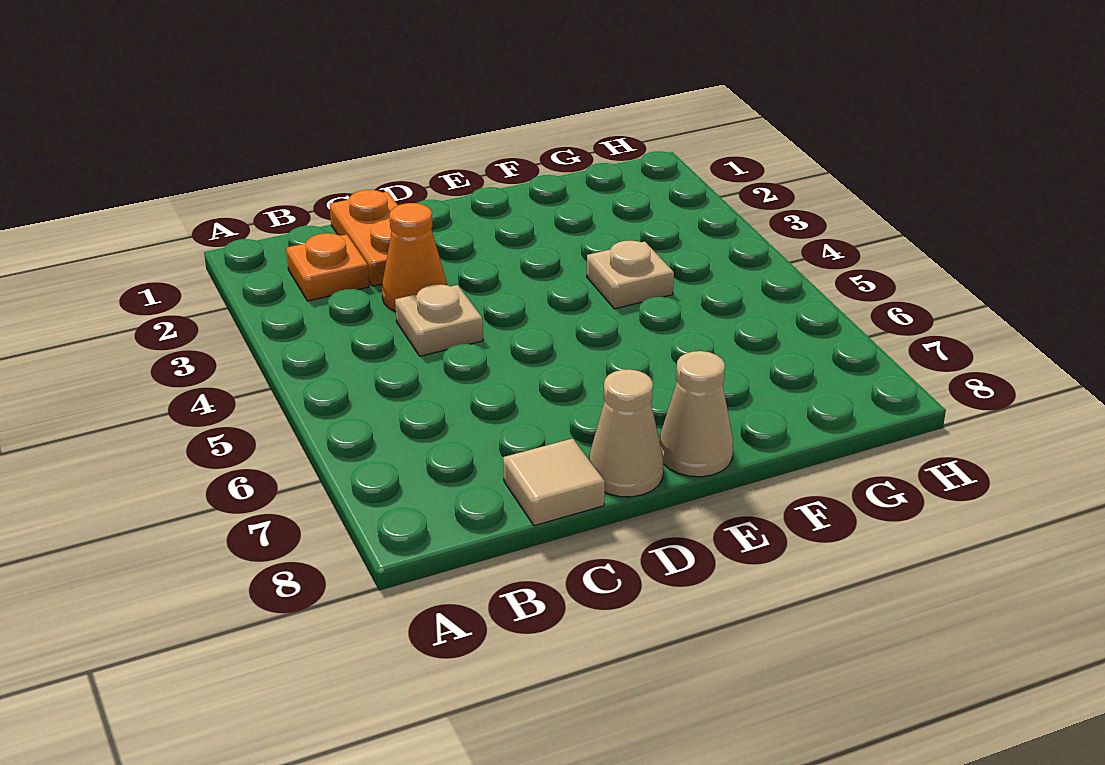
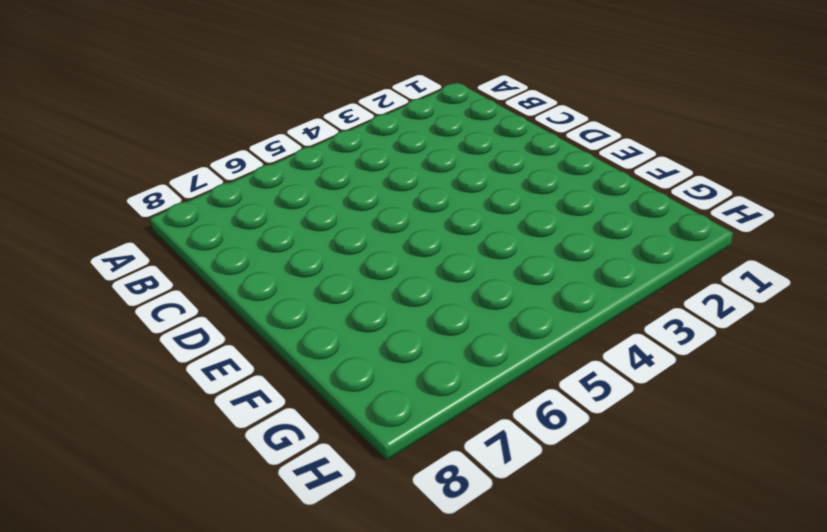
none -> orange plate B2 level 1
none -> orange plate C1:C2 level 1

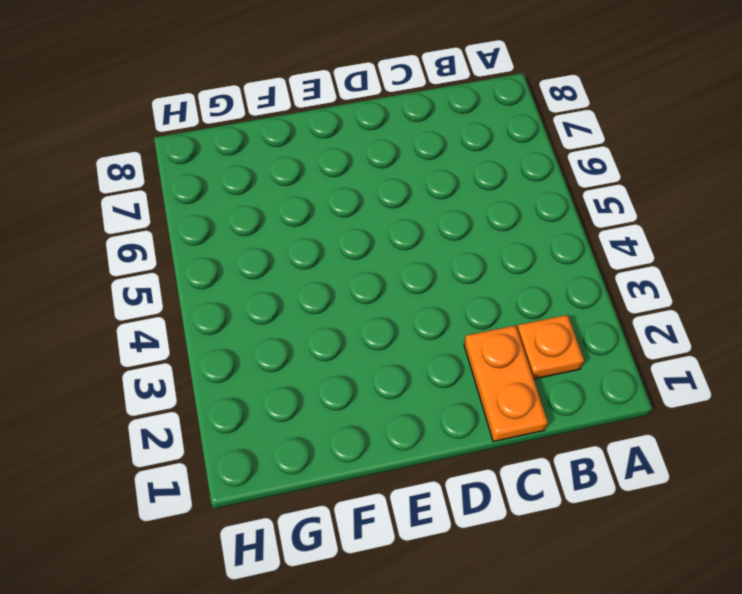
none -> orange cone C3 level 1
none -> tan plate C4 level 1

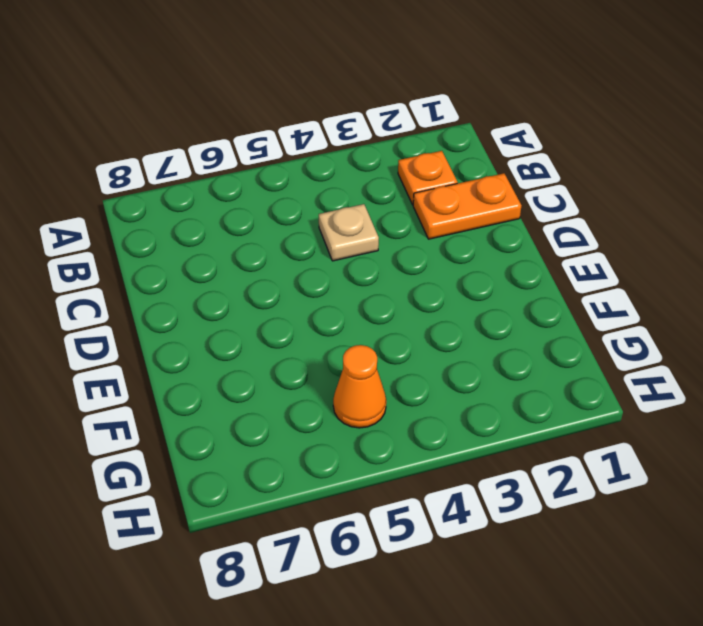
orange cone G5 level 1 -> orange cone C3 level 1
none -> tan tile C8 level 1
none -> tan cone D8 level 1

